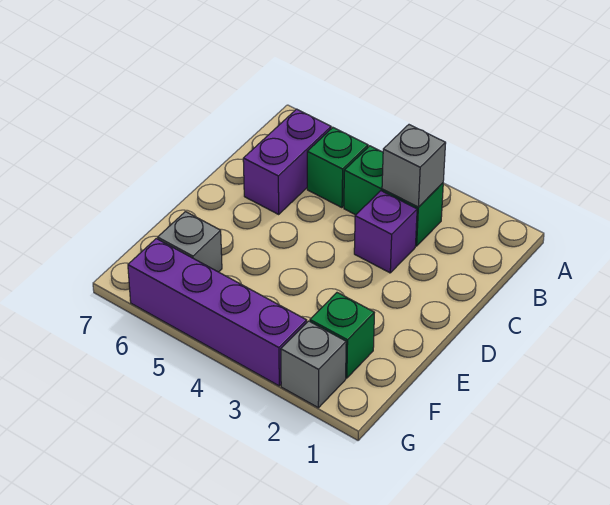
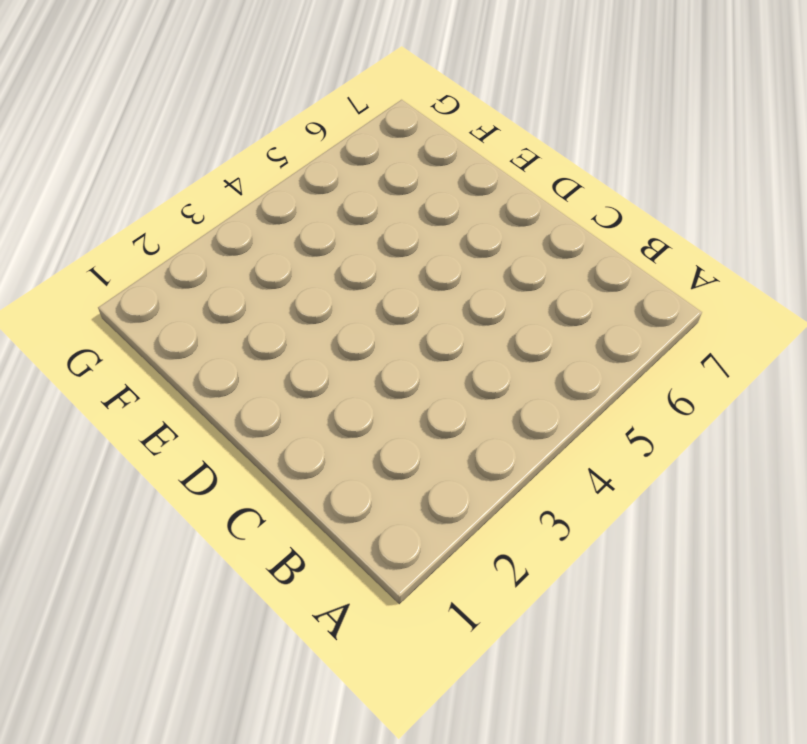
none -> green brick B3:B4 level 1
none -> green brick B5 level 1

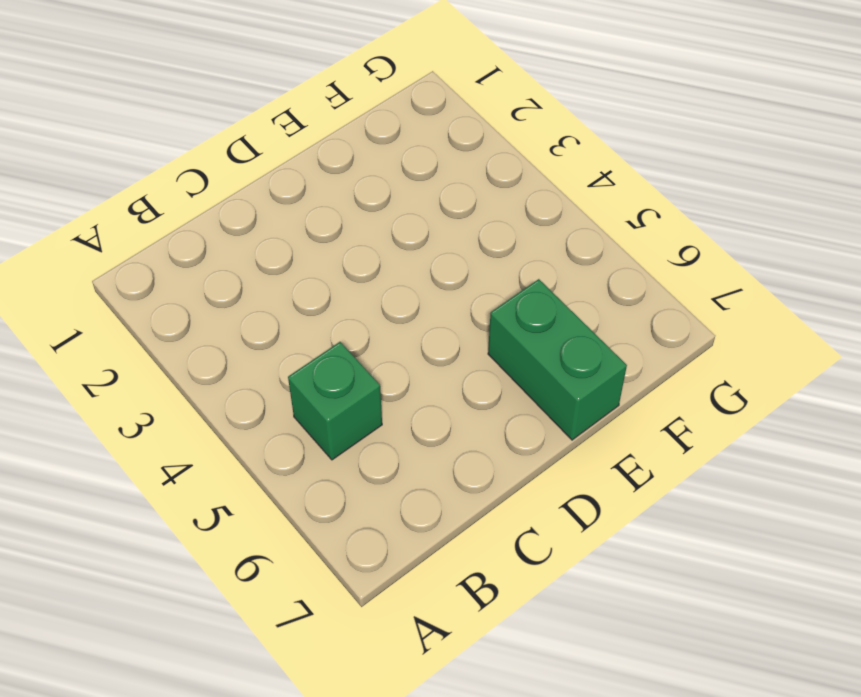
green brick E6:E7 level 1 -> green brick B3:B4 level 1
none -> purple brick B6:C6 level 1
none -> purple brick C3 level 1

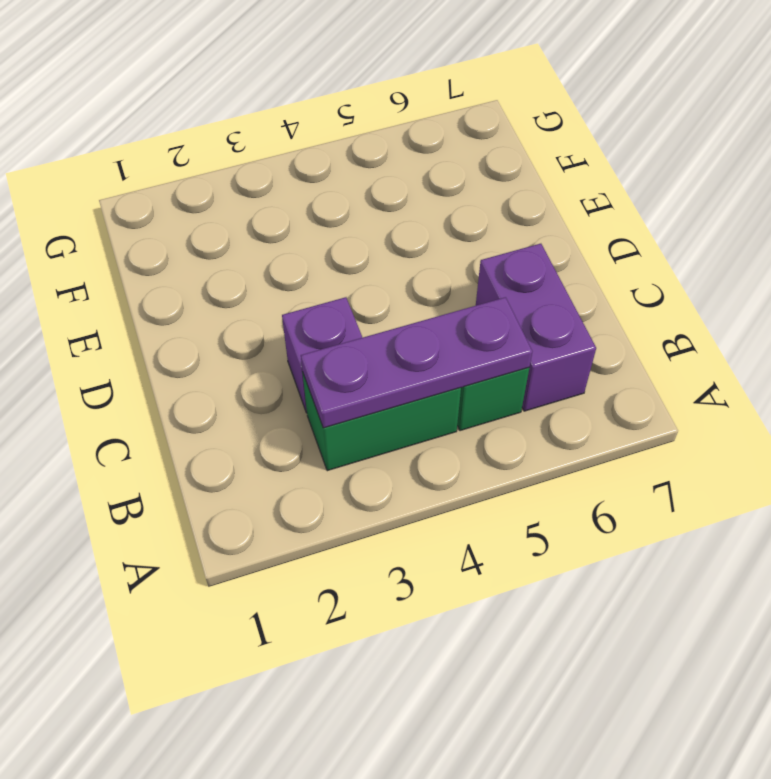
purple plate B3:B5 level 2 -> grey brick B3 level 2
none -> green brick F2 level 1
none -> grey brick F6 level 1

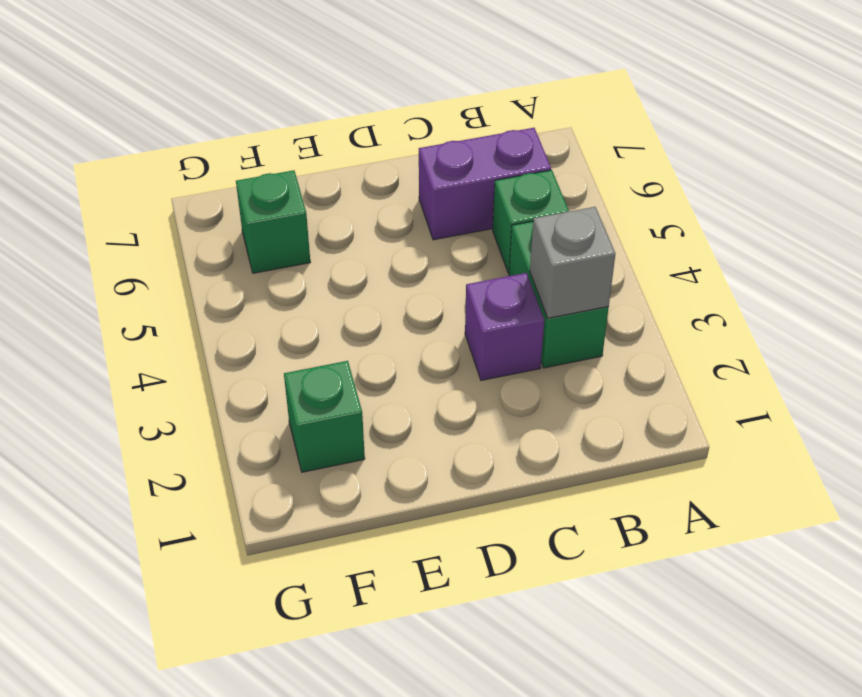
green brick F6 level 1 -> grey brick F6 level 1
none -> grey brick G2 level 1
none -> purple brick G3:G6 level 1

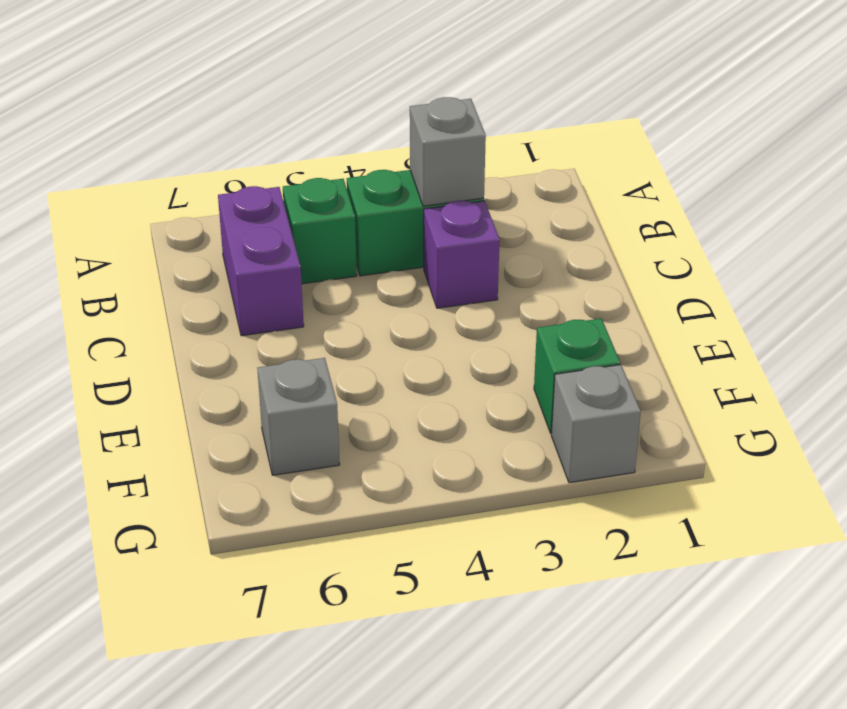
none -> purple brick G3:G6 level 1

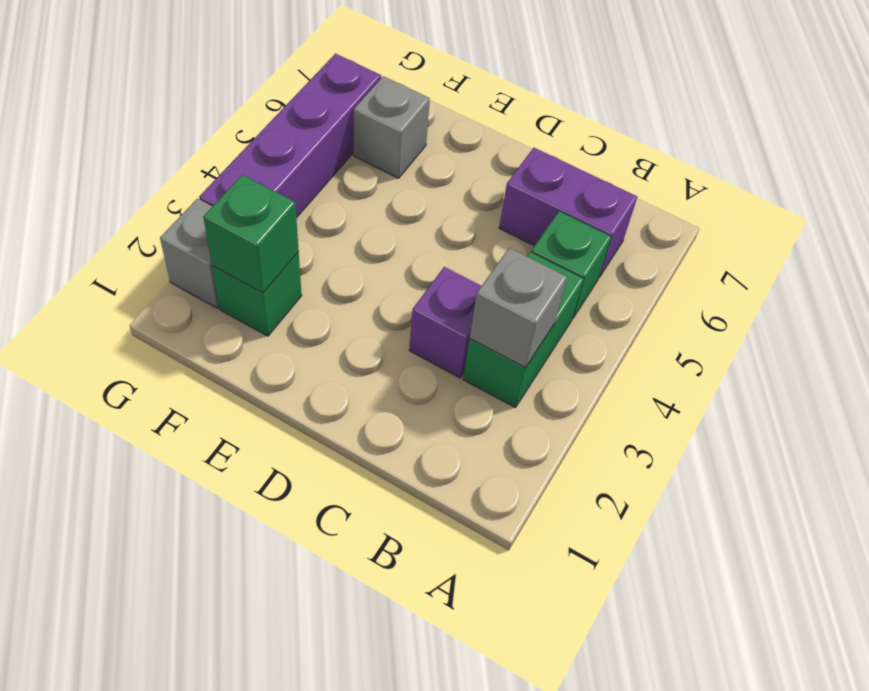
green brick F2 level 2 -> none

